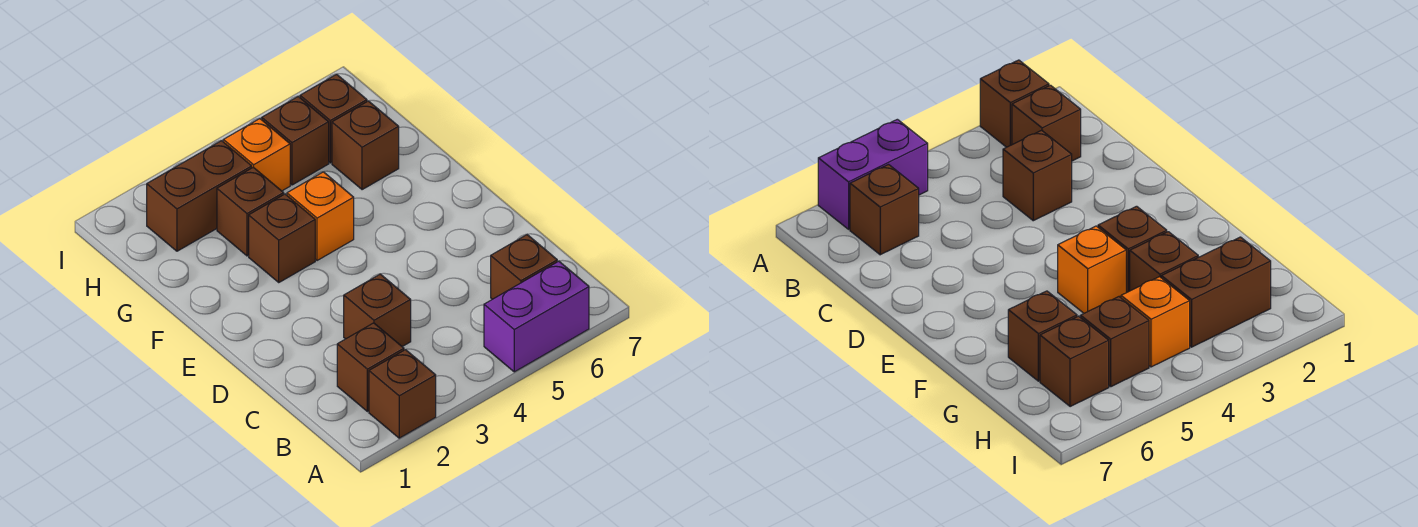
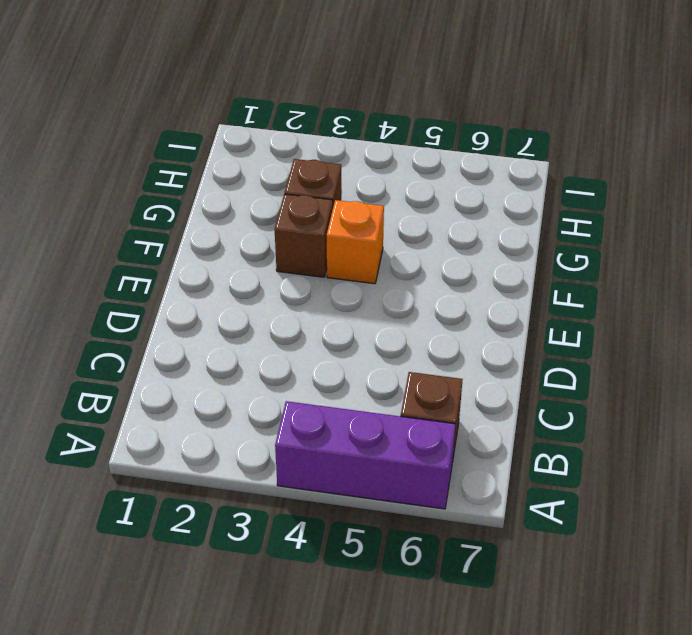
purple brick A4:A6 level 1 -> purple brick A5:A6 level 1
none -> brown brick A2 level 1
none -> brown brick B2 level 1
none -> brown brick C3 level 1

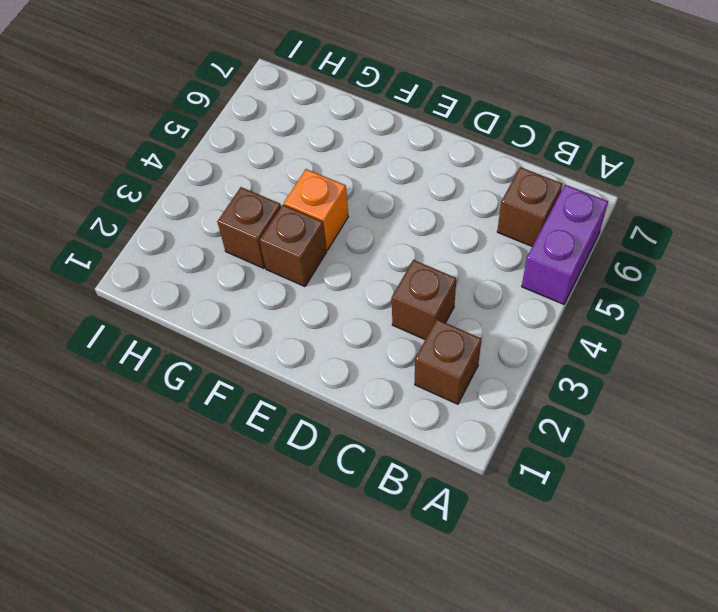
none -> brown brick A2 level 1
none -> brown brick G6 level 1
none -> brown brick H2:H3 level 1

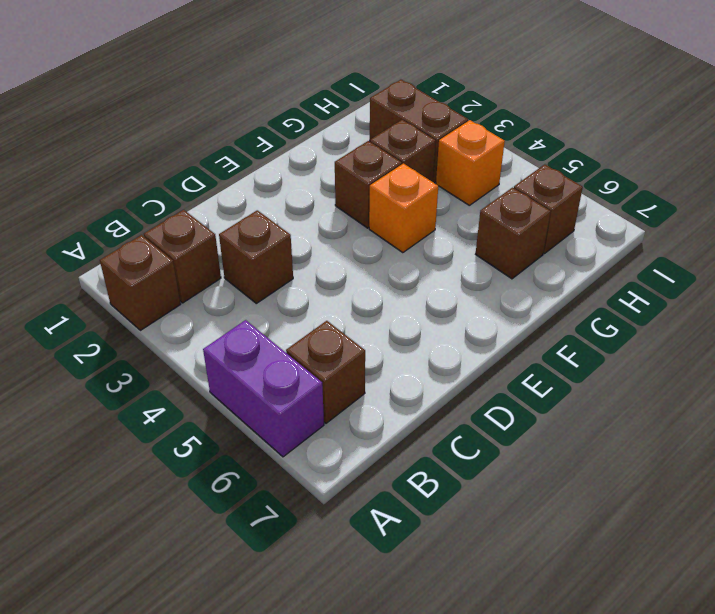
none -> brown brick H5 level 1

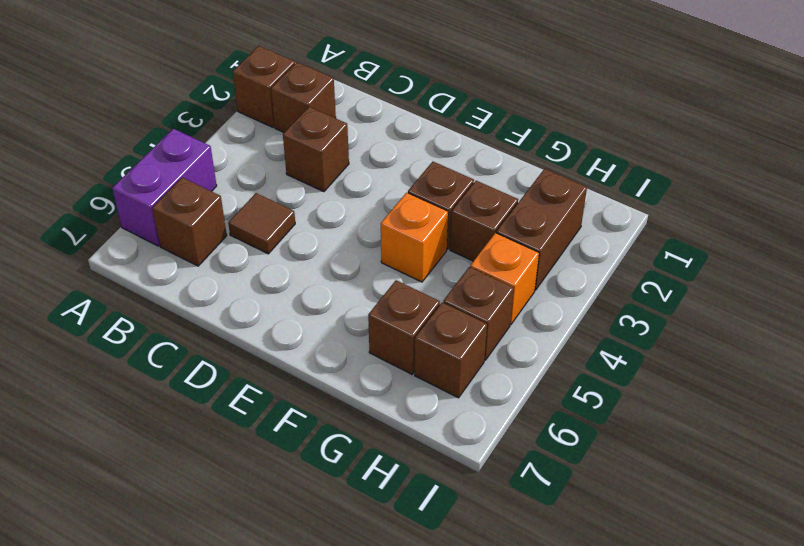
brown tile C5 level 1 -> none

